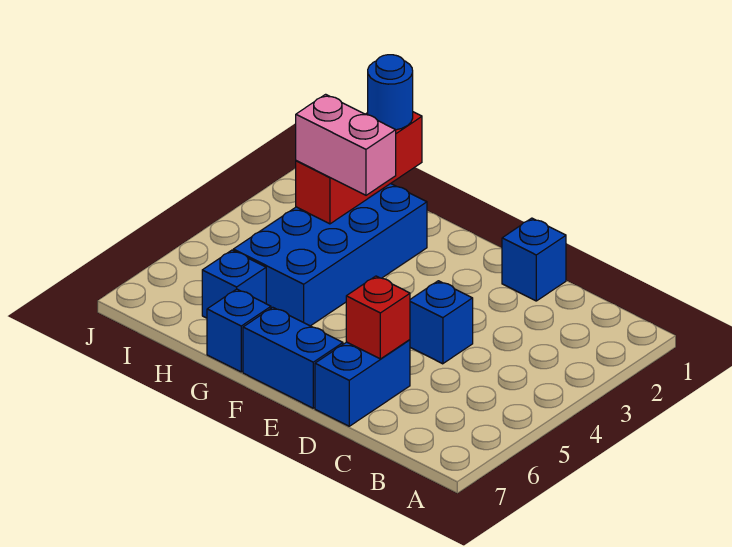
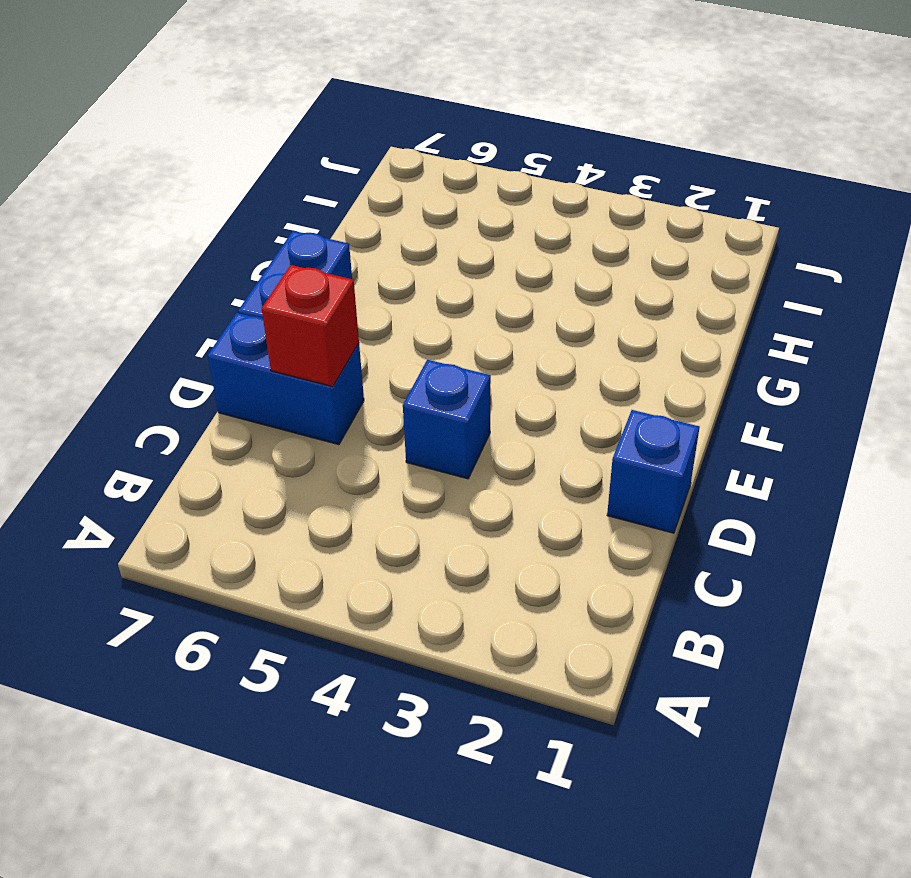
none -> blue brick G2:H5 level 1
none -> blue brick G7 level 1

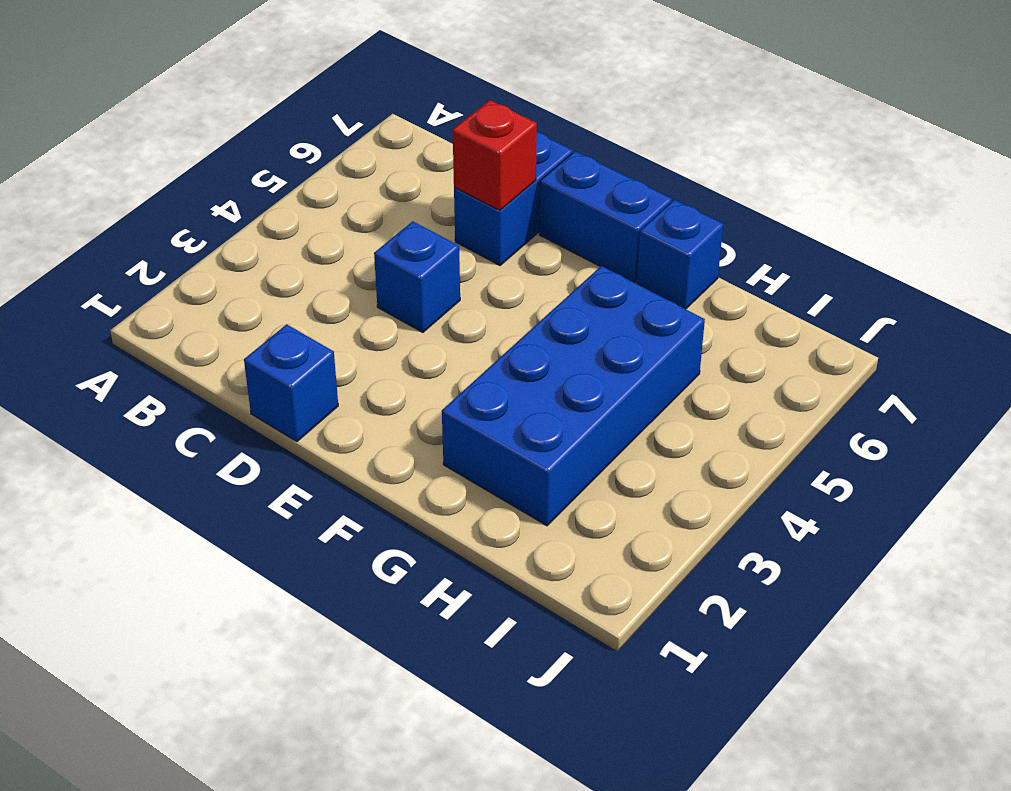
none -> blue brick H6 level 1
none -> red brick H1:H3 level 2

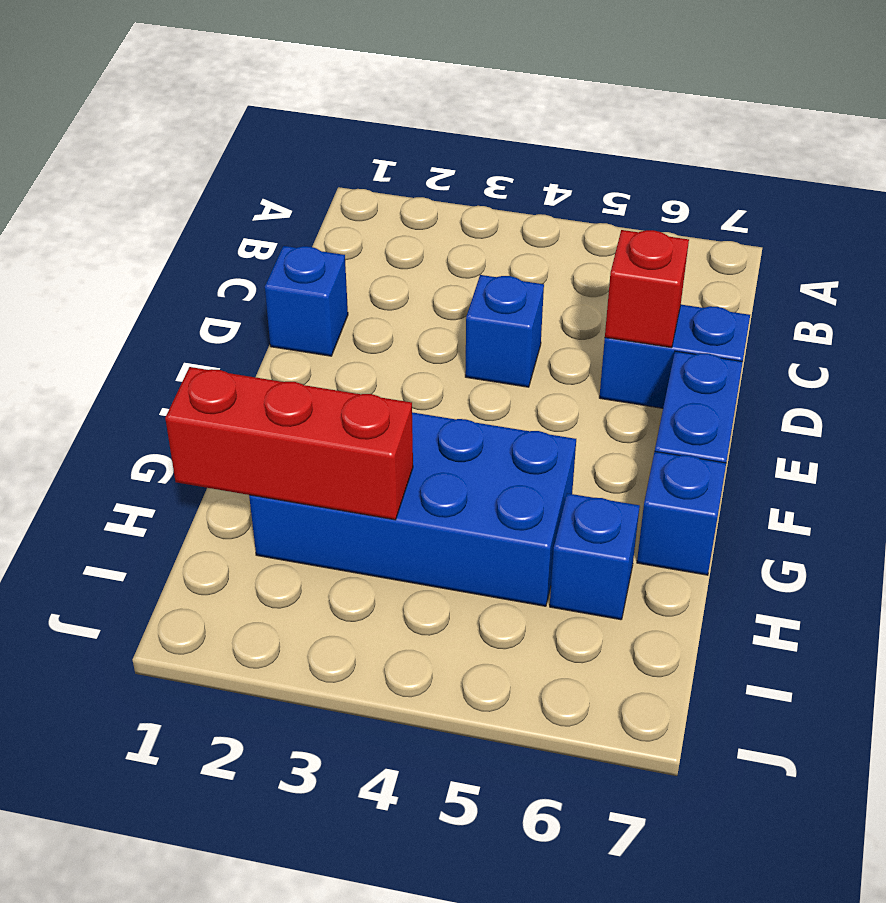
none -> pink brick G3:H3 level 3
none -> blue round brick H1 level 3

